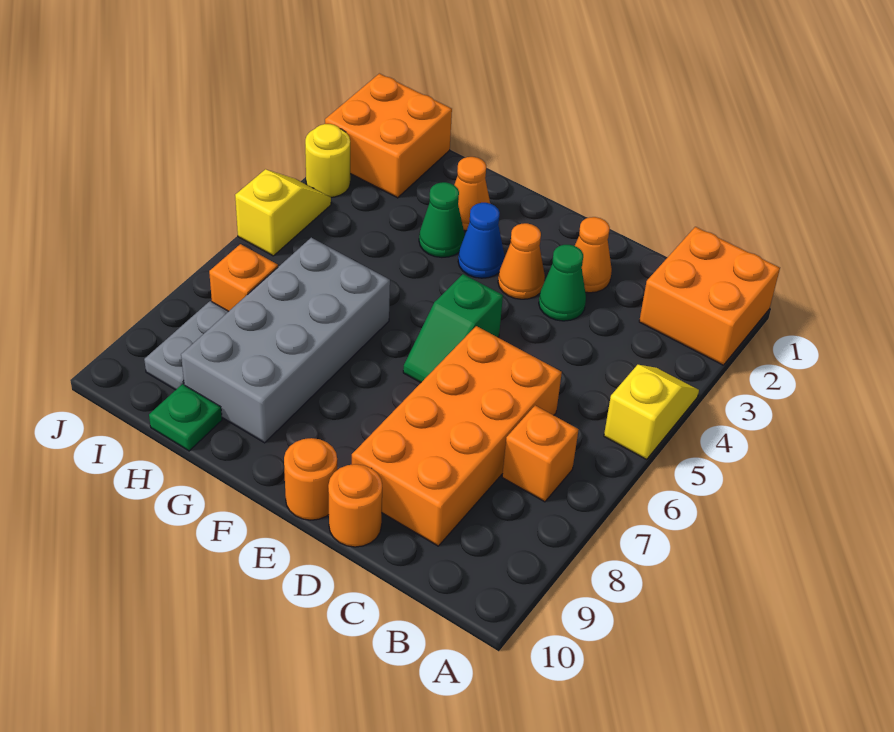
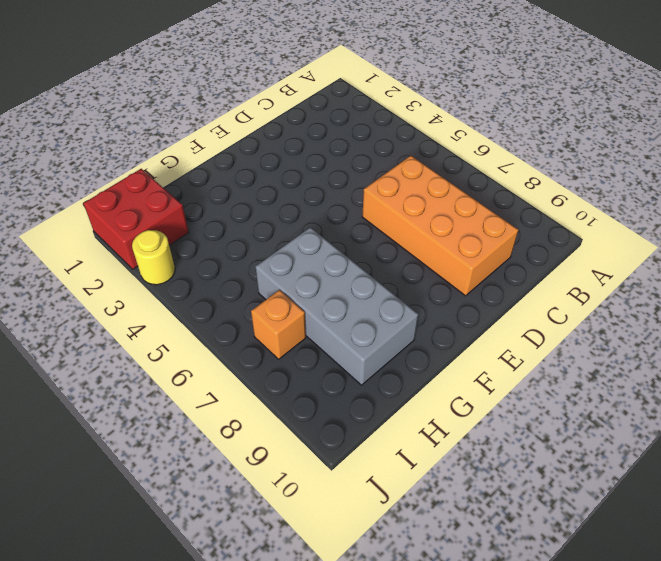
red brick I1:J2 level 1 -> orange brick I1:J2 level 1
none -> orange brick A1:B2 level 1
none -> yellow slope A4:A5 level 1 top 5
none -> orange brick B7 level 1

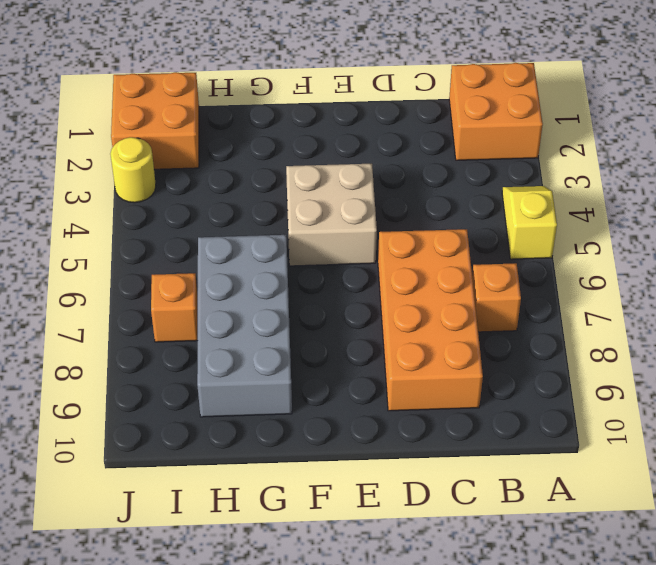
tan brick E4:F5 level 1 -> green slope E5:E6 level 1 top 5
none -> orange cone D2 level 1
none -> green cone D3 level 1
none -> orange round brick D10 level 1

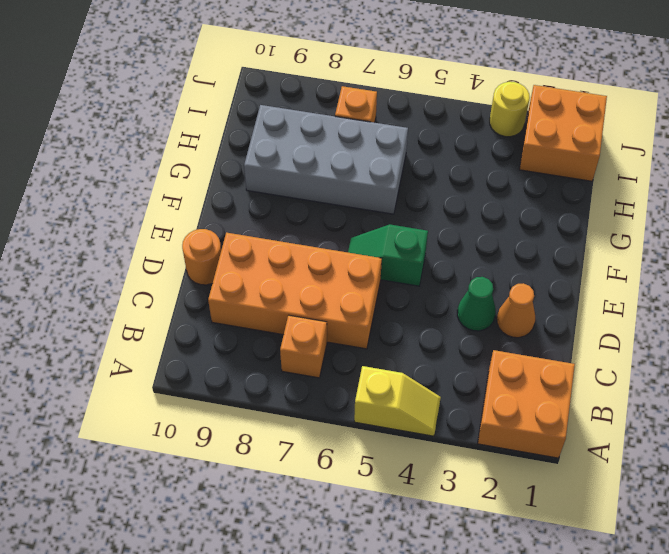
none -> orange cone E3 level 1
none -> orange round brick E10 level 1
none -> blue cone F3 level 1

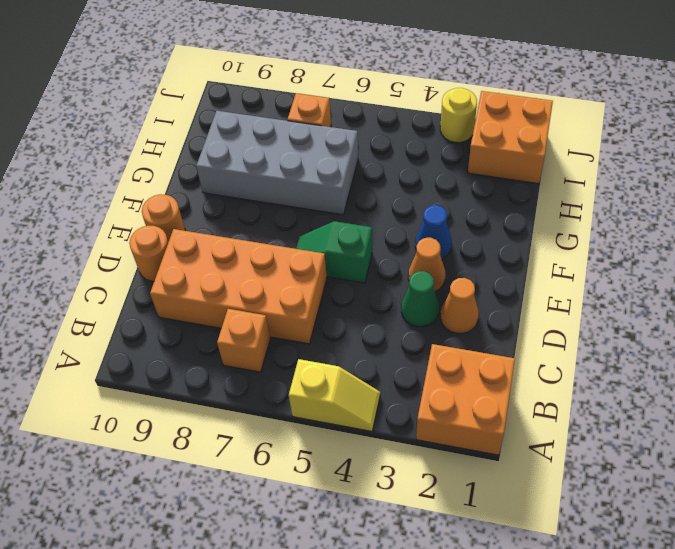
none -> orange cone G2 level 1
none -> green cone G3 level 1
none -> green plate H10 level 1

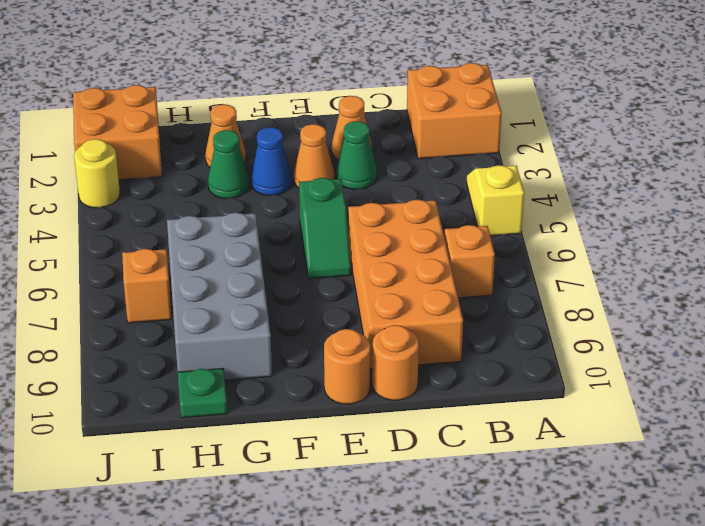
none -> grey plate I8:I9 level 1
none -> yellow slope J4:J5 level 1 top 5

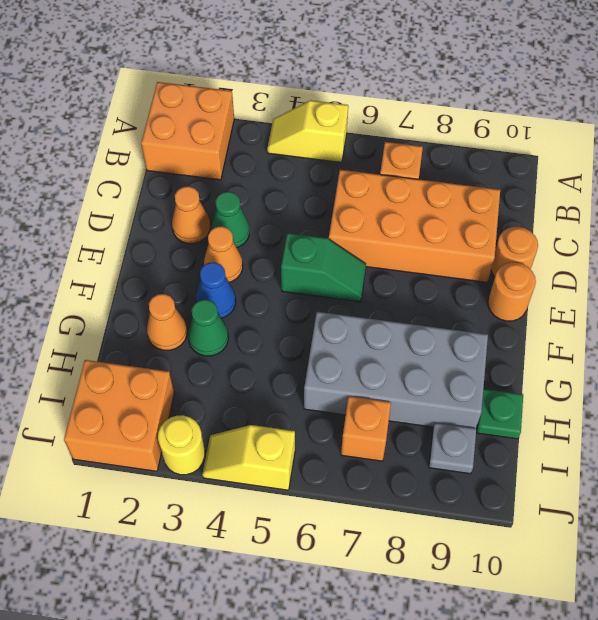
grey plate I9 level 1 -> grey plate I8:I9 level 1

